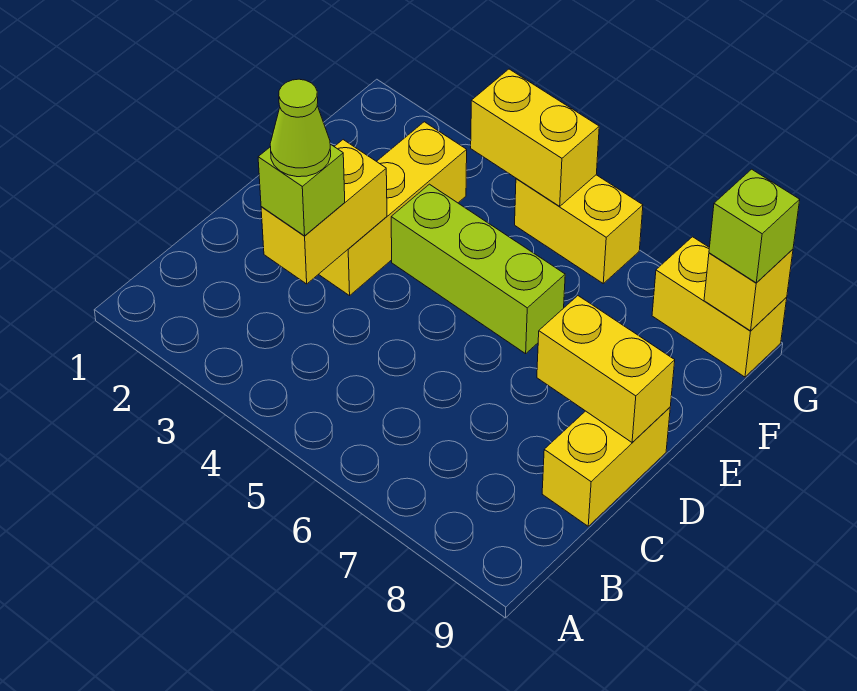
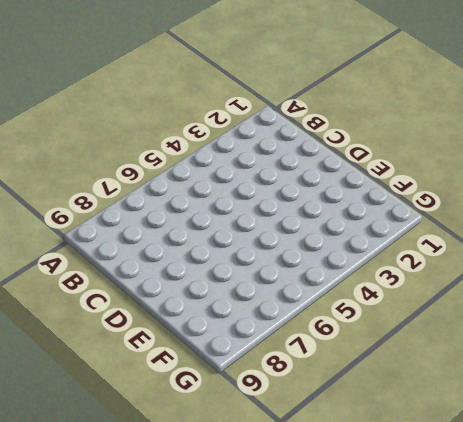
none -> yellow brick C9:D9 level 1
none -> yellow brick D3:F3 level 1
none -> lime brick E4:E6 level 1

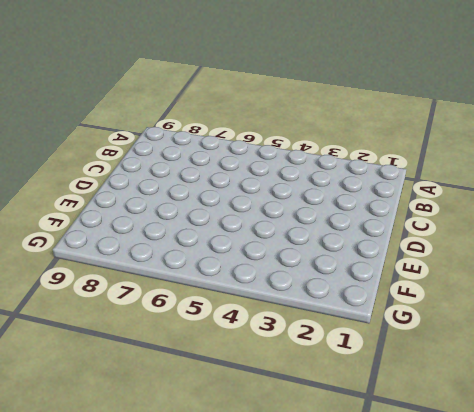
none -> yellow brick C9:D9 level 1
none -> yellow brick D3:F3 level 1
none -> lime brick E4:E6 level 1

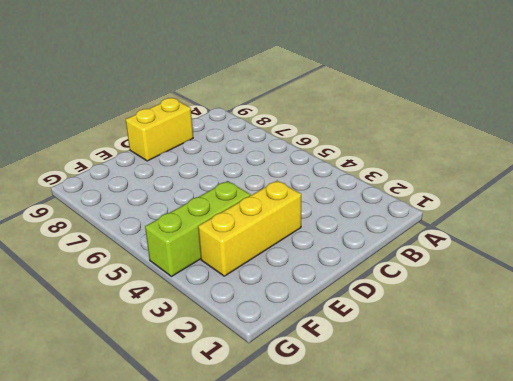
lime brick E4:G4 level 1 -> lime brick E4:E6 level 1
none -> yellow brick G5:G6 level 1
none -> yellow brick G8:G9 level 1
none -> yellow brick C3:D3 level 2

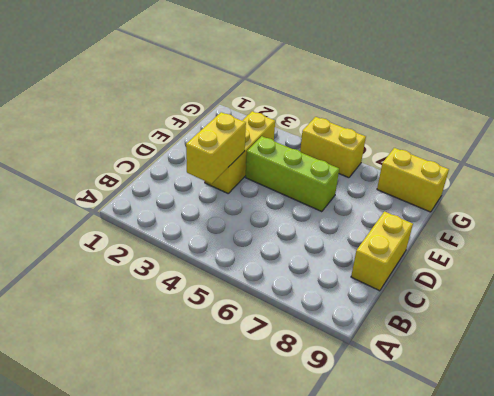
none -> yellow brick D8:D9 level 2
none -> yellow brick G4:G5 level 2
none -> yellow brick G9 level 2

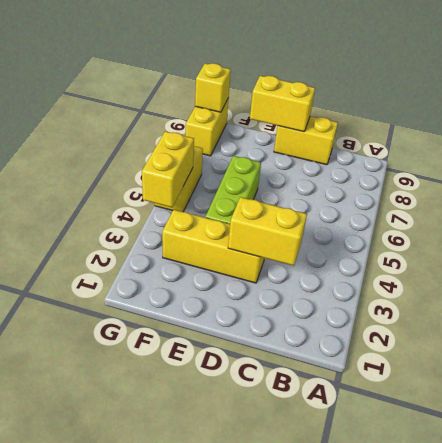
yellow brick D9:E9 level 2 -> yellow brick D8:D9 level 2
none -> lime brick C3 level 3
none -> lime brick G9 level 3
none -> lime cone C3 level 4

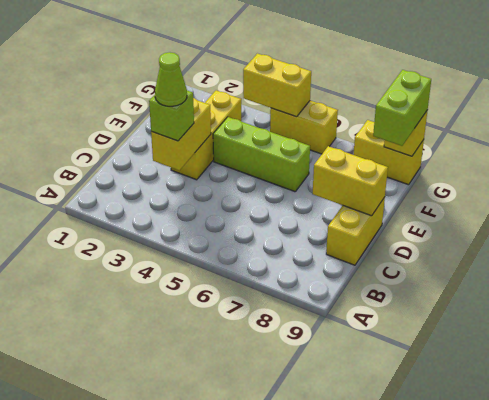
lime brick F9:G9 level 3 -> lime brick G9 level 3

